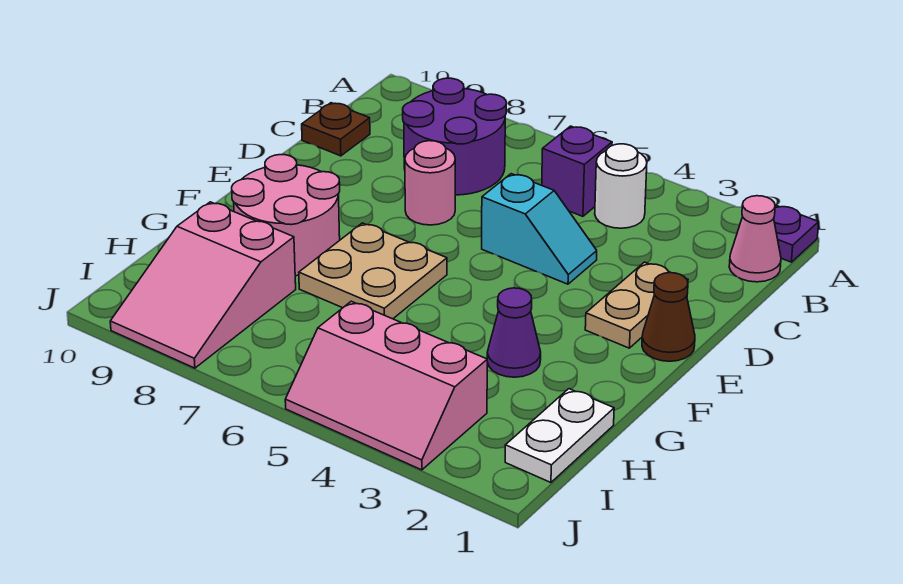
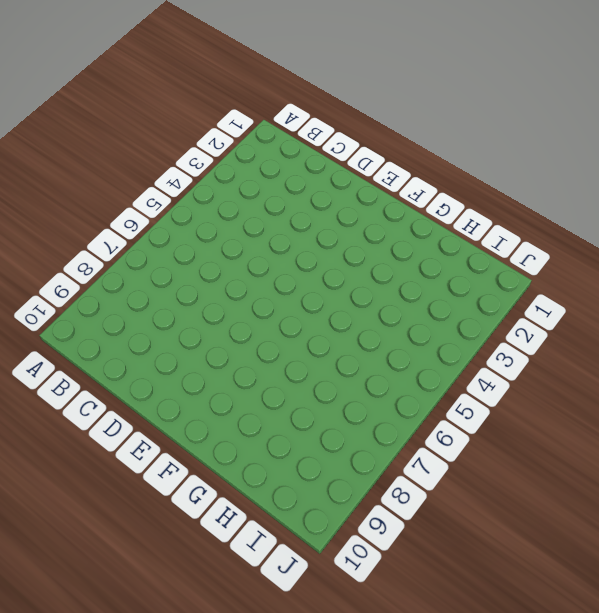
none -> purple plate A1 level 1
none -> pink cone B1 level 1
none -> white round brick B4 level 1

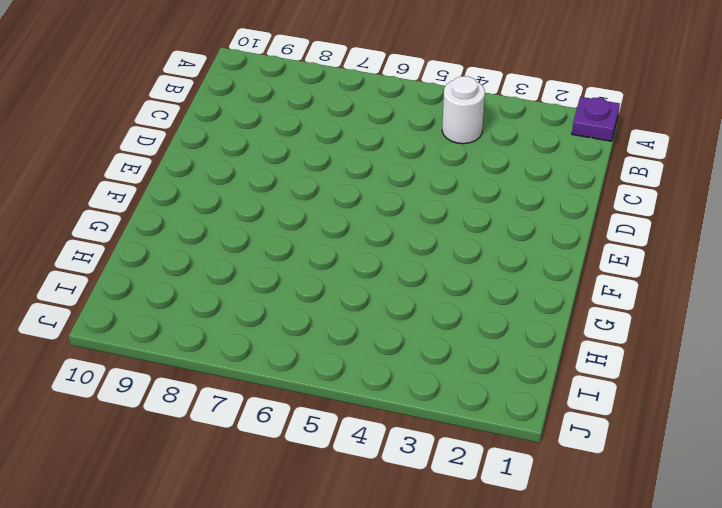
none -> pink cone B1 level 1
none -> purple brick B5 level 1
none -> purple round brick B7:C8 level 1

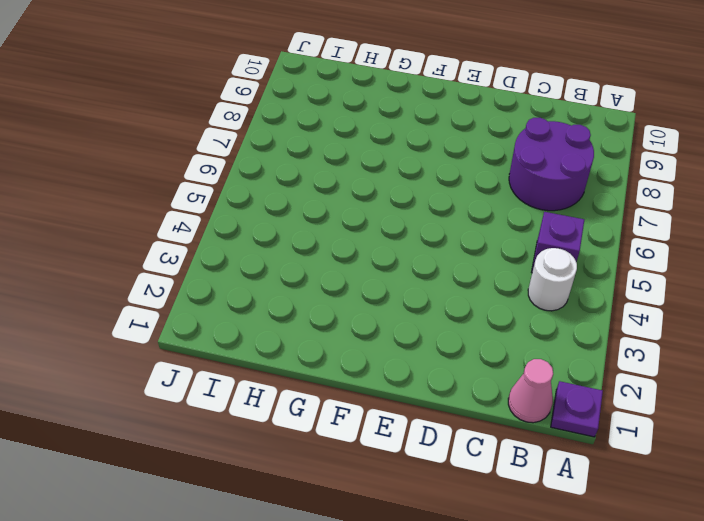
none -> brown plate C10 level 1
none -> tan plate D2:E2 level 1
none -> cyan slope D4:D5 level 1 top 5

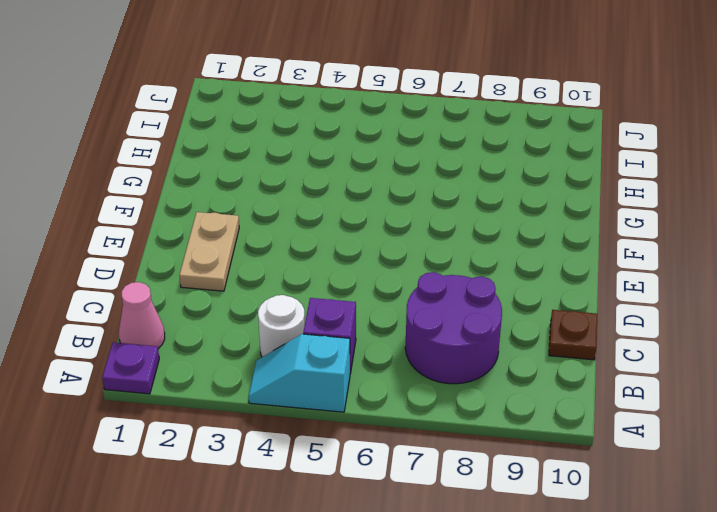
cyan slope A4:A5 level 1 top 5 -> cyan slope D4:D5 level 1 top 5
none -> pink round brick D7 level 1
none -> brown cone E1 level 1
none -> tan plate F6:G7 level 1

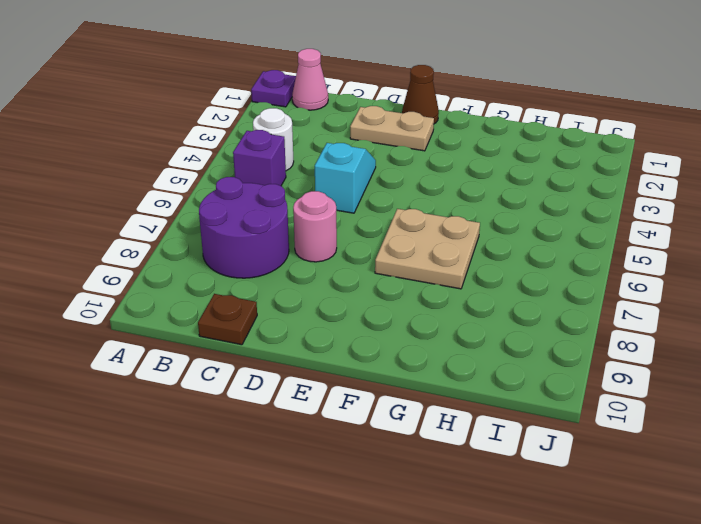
none -> pink round brick F8:G9 level 1
none -> purple cone G3 level 1
none -> white plate H1:I1 level 1

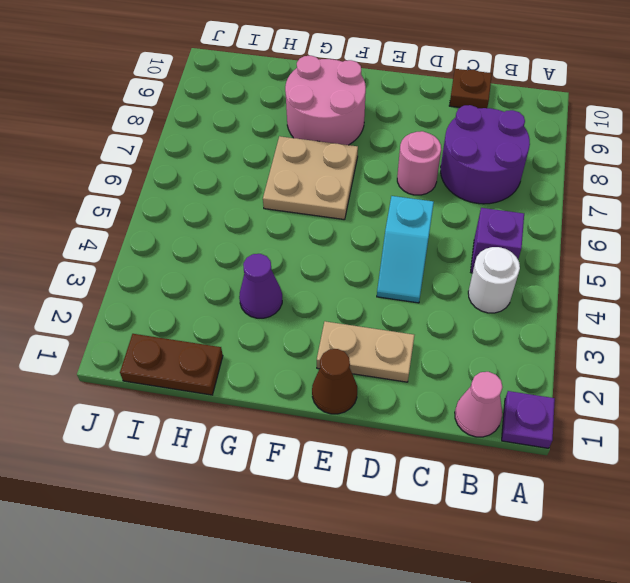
brown plate H1:I1 level 1 -> white plate H1:I1 level 1
none -> pink slope H8:J9 level 1 top H
none -> pink slope I3:J5 level 1 top I

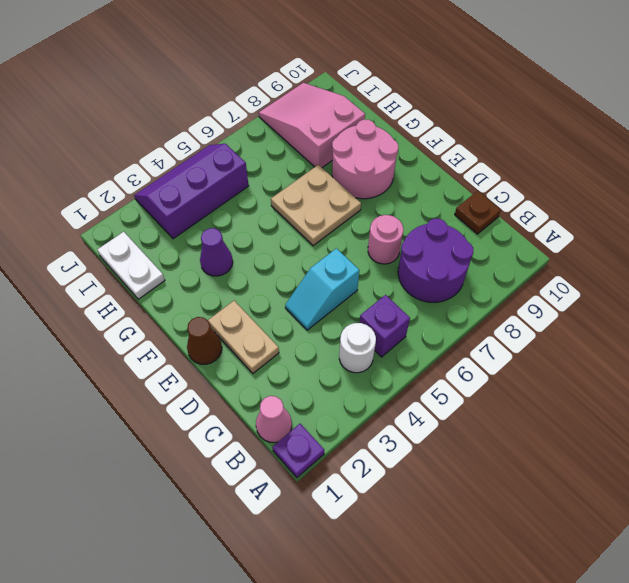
purple slope I3:J5 level 1 top I -> pink slope I3:J5 level 1 top I

